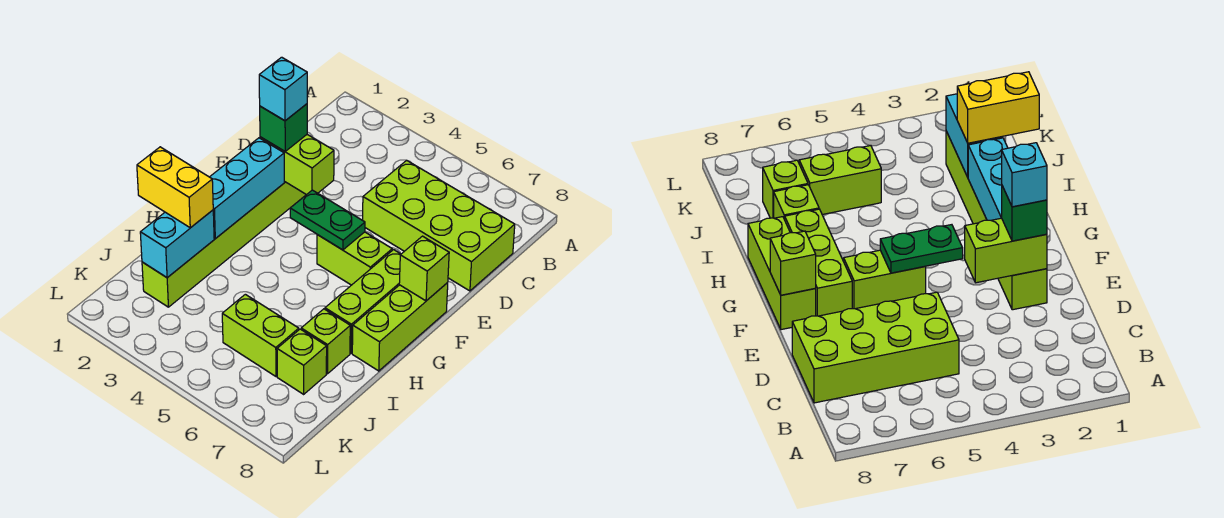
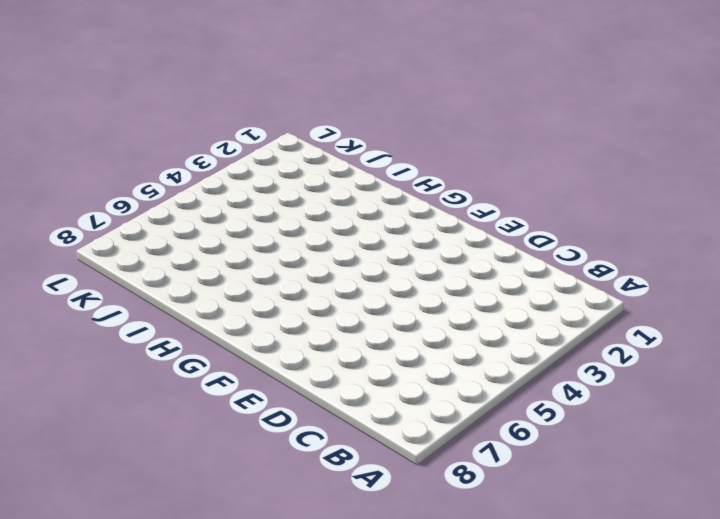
none -> lime brick C5:D8 level 1
none -> lime brick E2:J2 level 1
none -> lime brick F5:F6 level 1

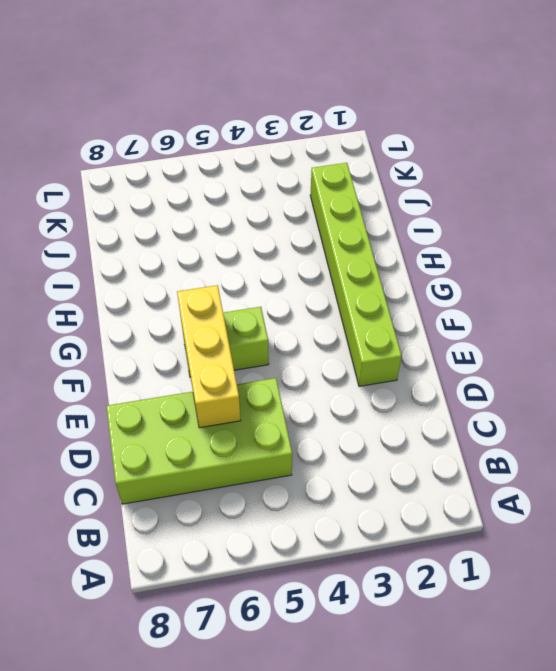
yellow brick D6:F6 level 2 -> none
none -> lime brick F7:H7 level 1
none -> lime brick F8:H8 level 1
none -> lime brick I7 level 1

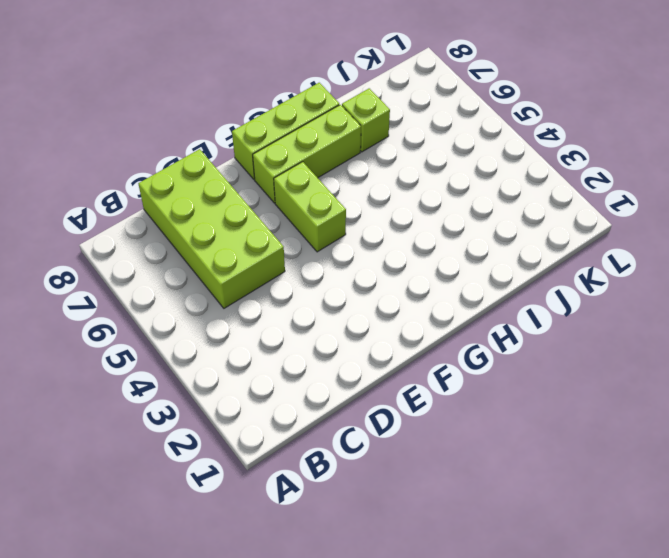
none -> lime brick E2:J2 level 1
none -> lime brick J5:J6 level 1
none -> lime brick J7 level 1

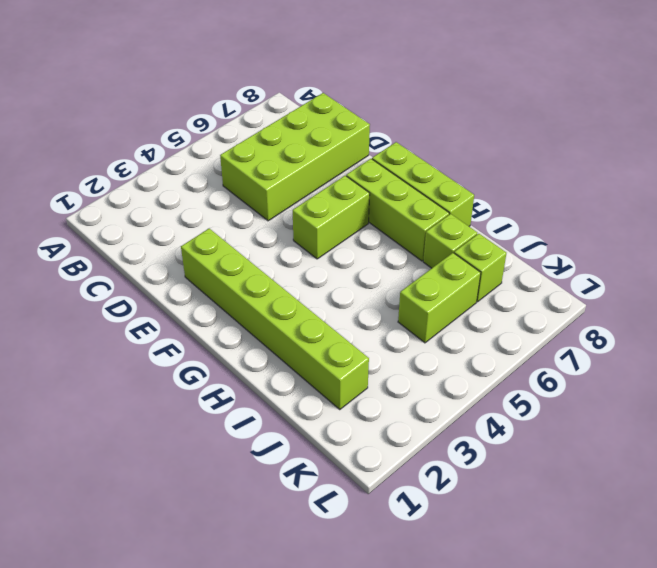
none -> lime brick E2:E3 level 2
none -> cyan brick F2:H2 level 2
none -> green plate F4:F5 level 2

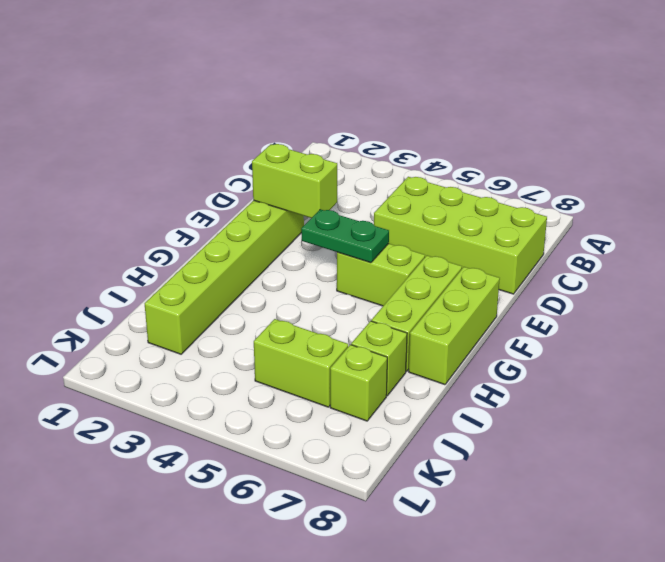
none -> cyan brick F2:H2 level 2
none -> lime brick F8 level 2
none -> cyan brick I2:J2 level 2

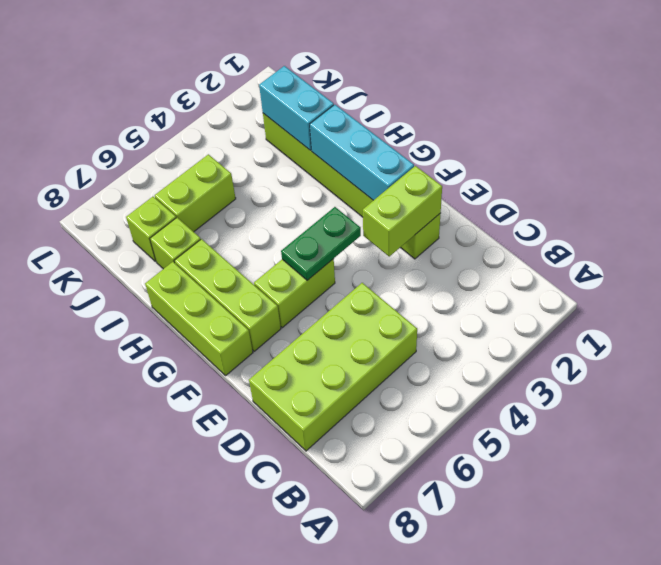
none -> lime brick F8 level 2
none -> green brick E2 level 3
none -> yellow brick I1:I2 level 3

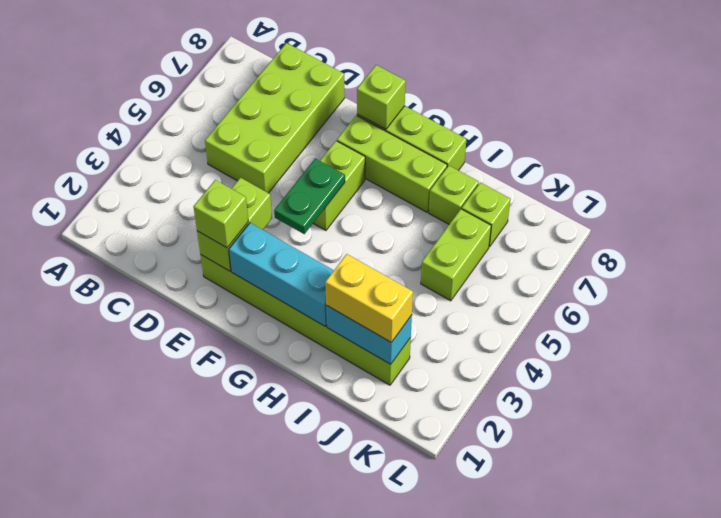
lime brick E2 level 3 -> green brick E2 level 3
yellow brick I2:J2 level 3 -> yellow brick I1:I2 level 3
none -> cyan brick E2 level 4

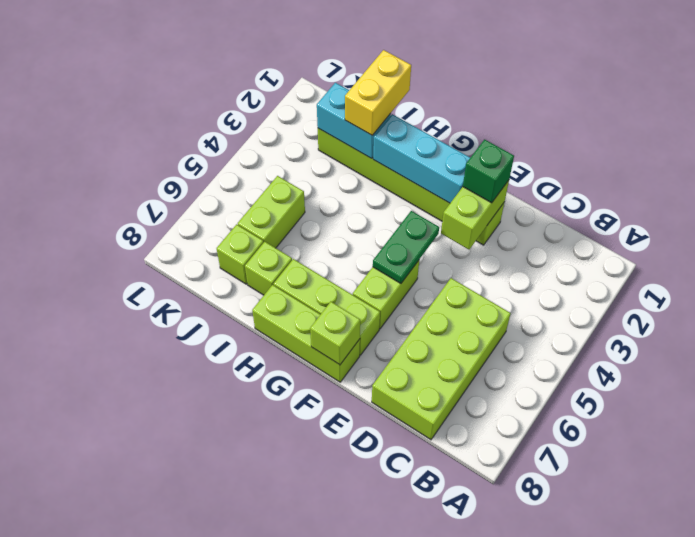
none -> cyan brick E2 level 4

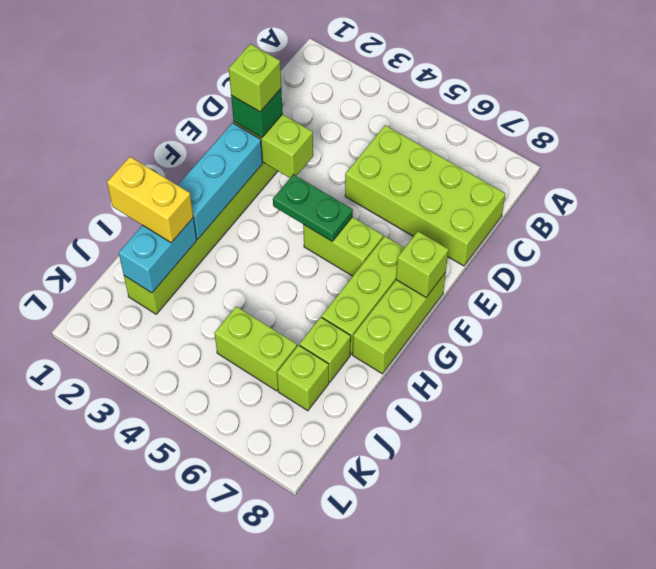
lime brick E2 level 4 -> cyan brick E2 level 4

